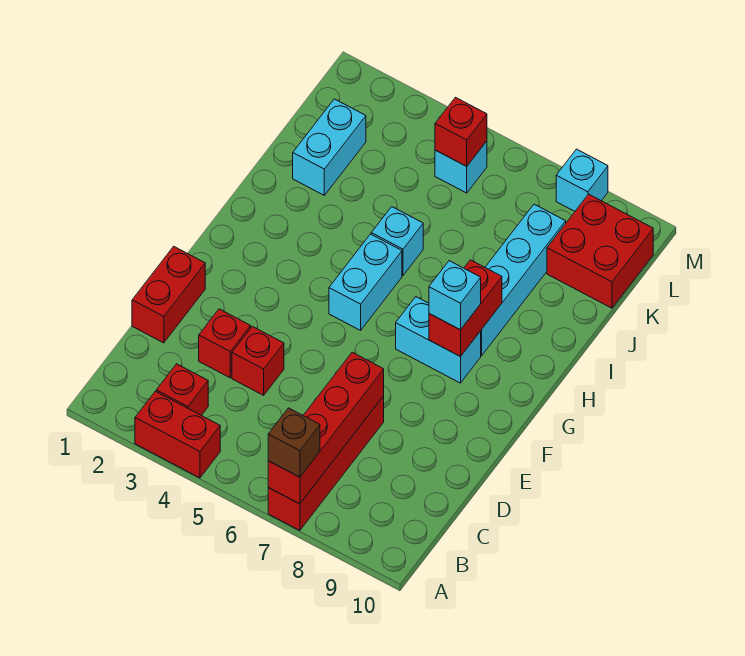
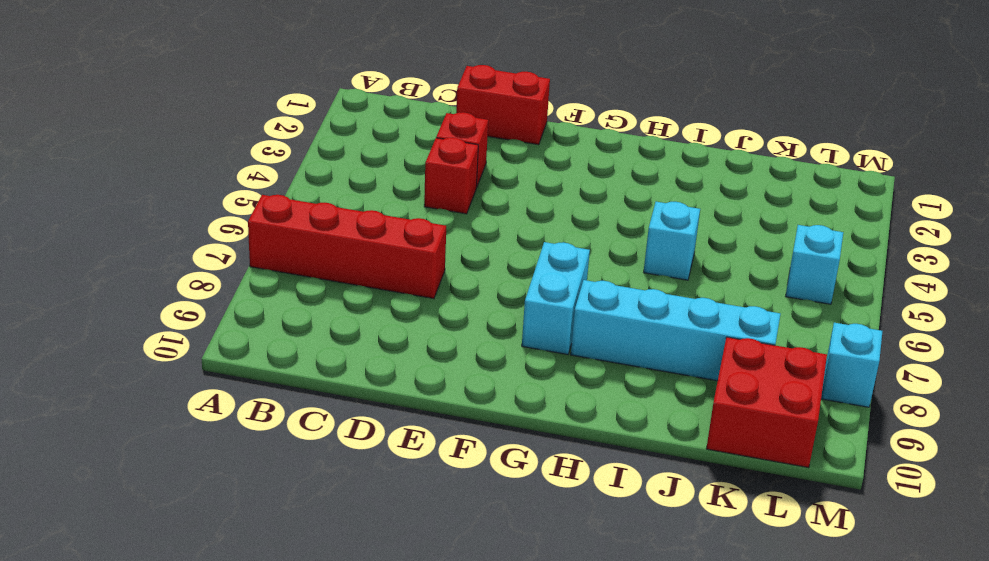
none -> red brick A3:A4 level 1
none -> red brick B3 level 1
none -> cyan brick G5:H5 level 1

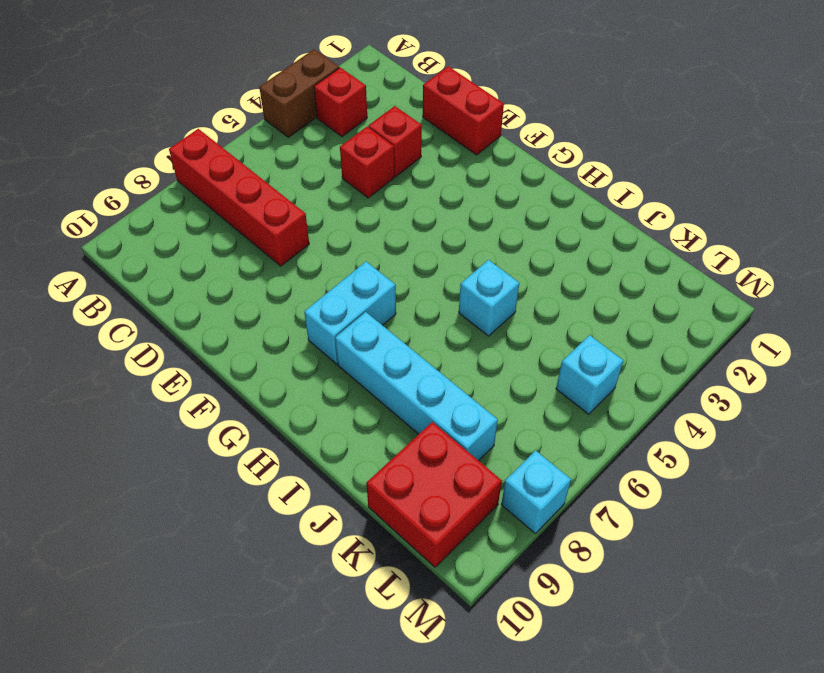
brown brick A3:A4 level 1 -> red brick A3:A4 level 1
none -> cyan brick G5:H5 level 1
none -> cyan brick J2:K2 level 1
none -> red brick A7:D7 level 2

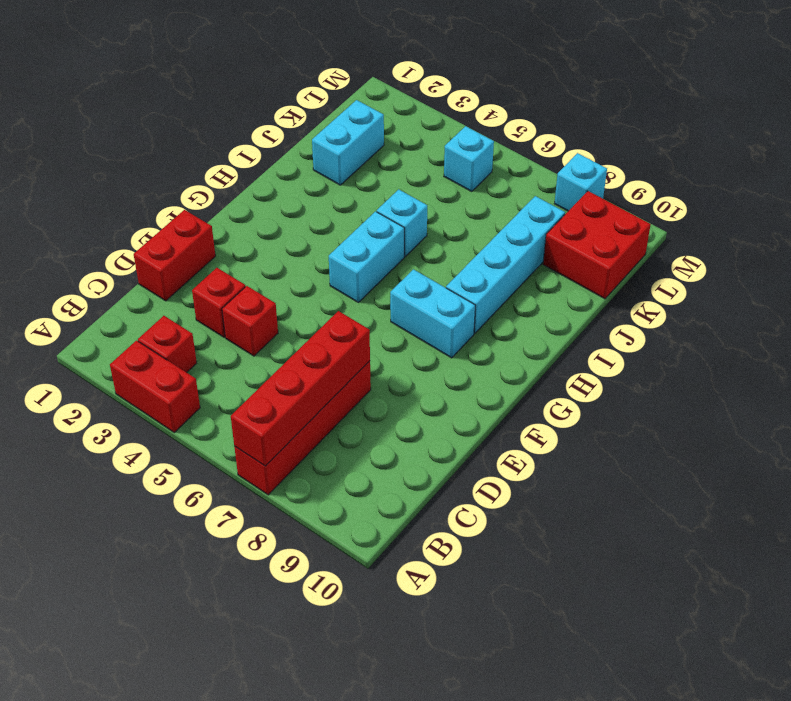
none -> red brick G8:H8 level 2
none -> red brick L5 level 2
none -> brown brick A7 level 3

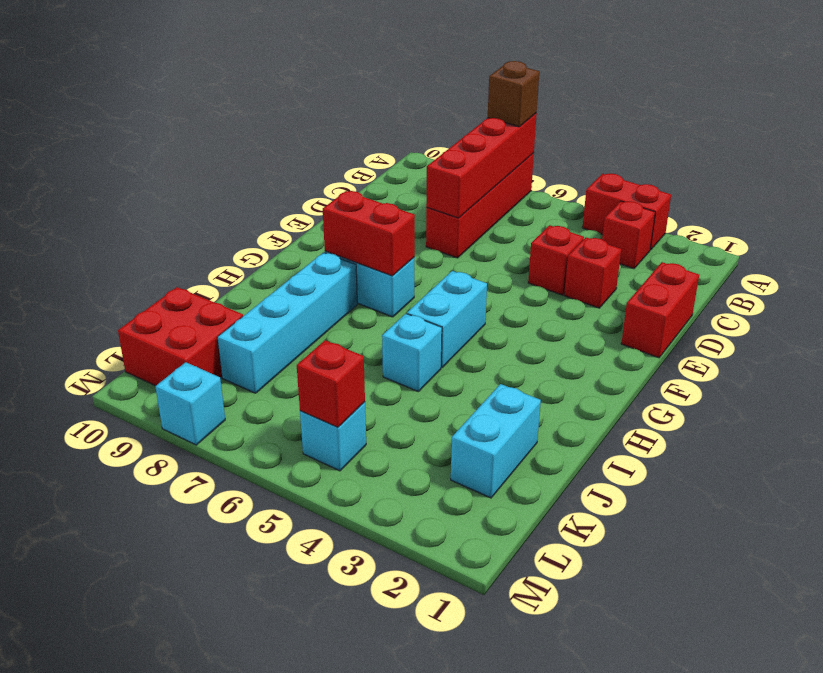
red brick G7:G8 level 2 -> red brick G8:H8 level 2
none -> cyan brick G8 level 3

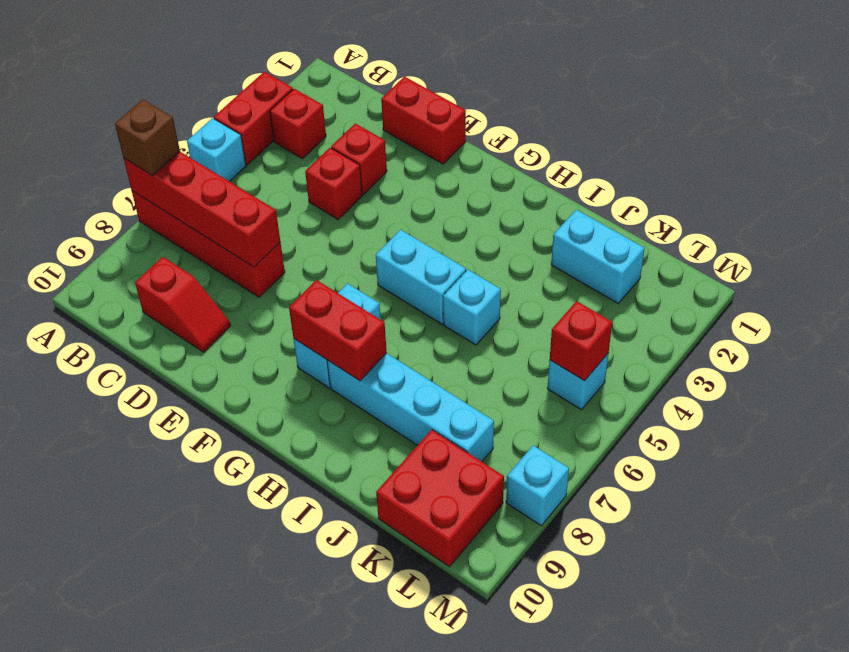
cyan brick A5 level 1 -> cyan brick G8 level 3
red slope C9:D9 level 1 top C -> none

